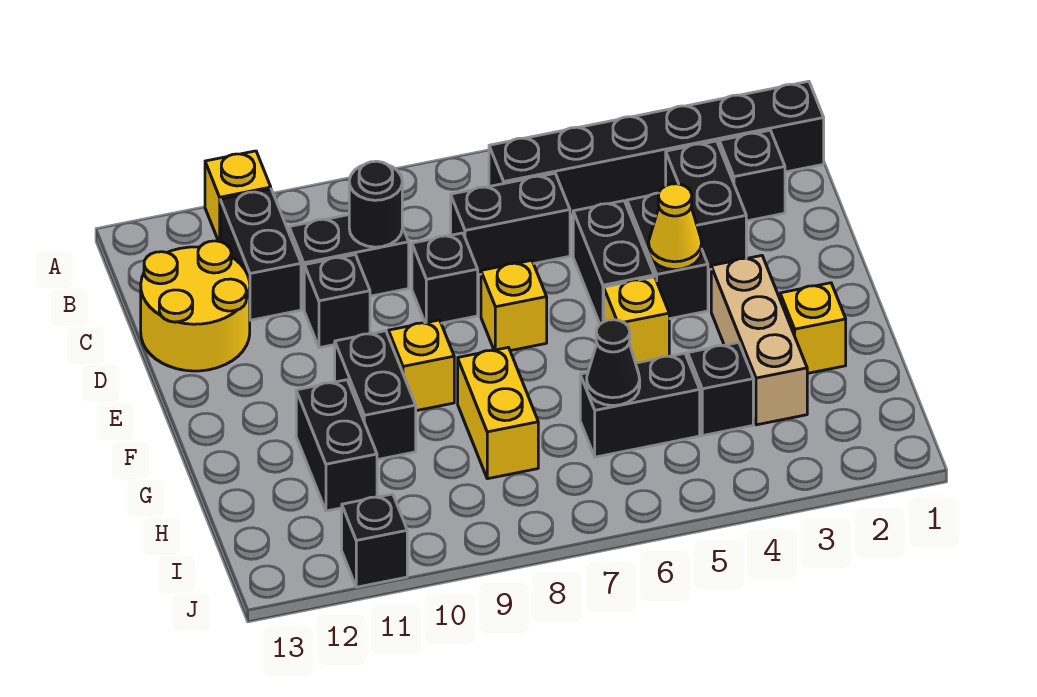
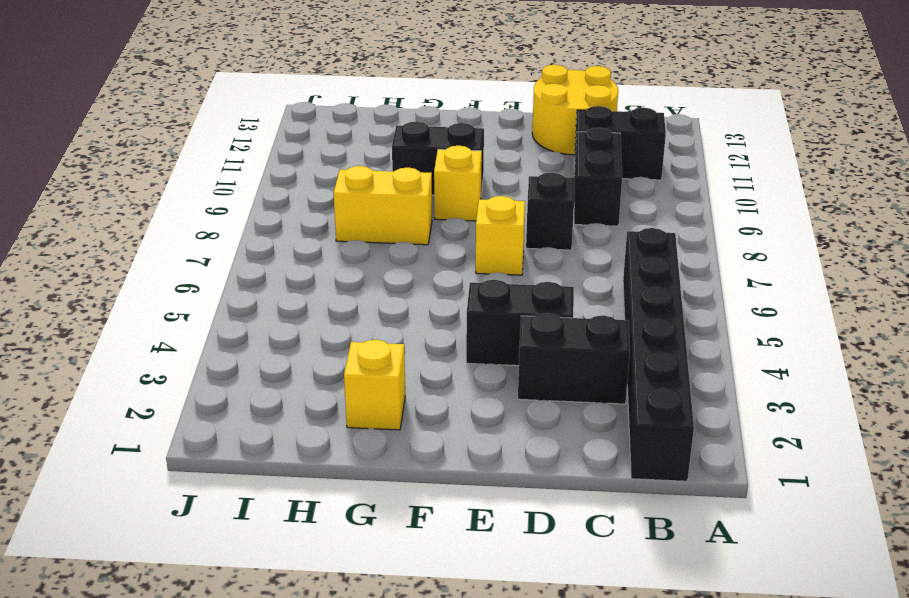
none -> yellow brick A11 level 1
none -> black brick C2 level 1
none -> black brick C6:C7 level 1

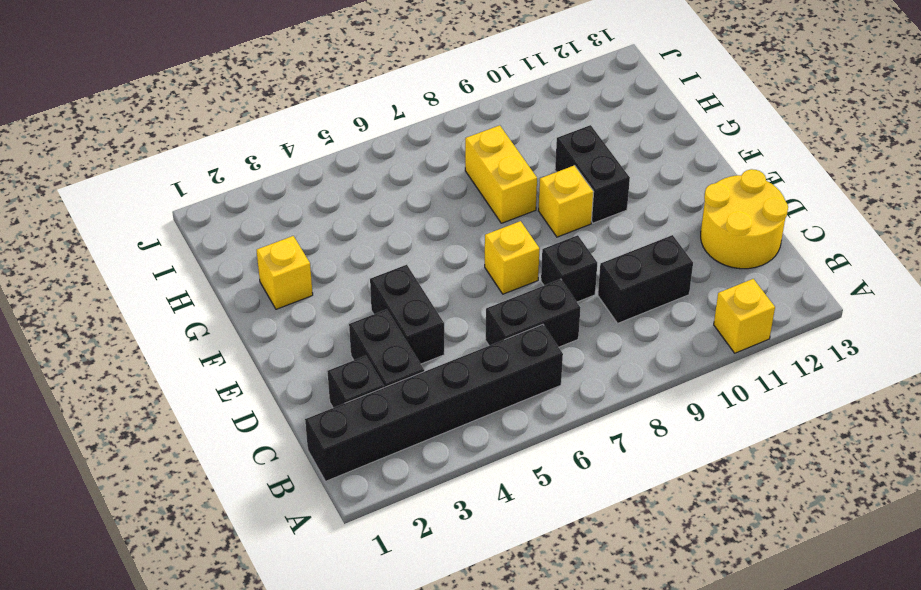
none -> black brick B11:C11 level 1
none -> black brick D5:E5 level 1
none -> black brick D10 level 1

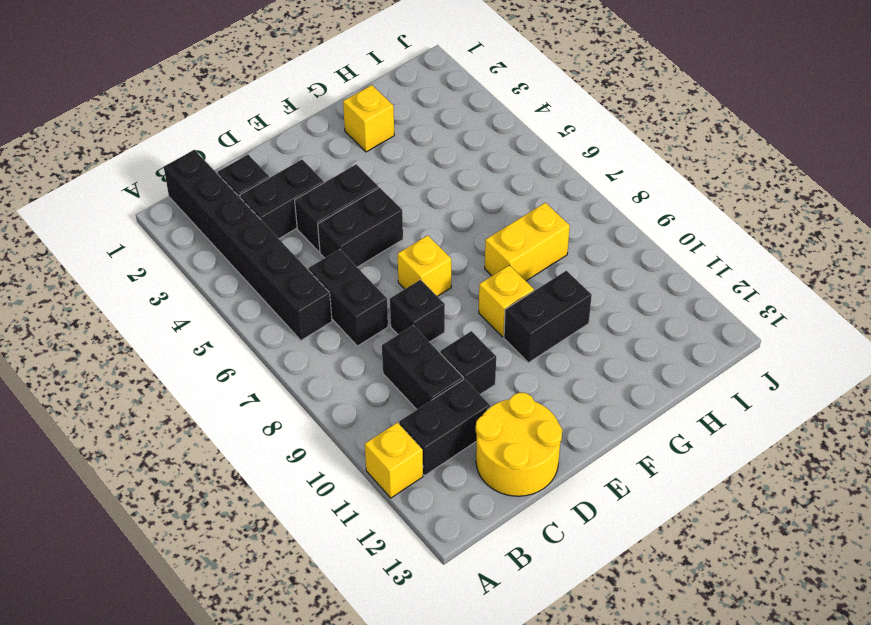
none -> tan brick F3:H3 level 1
none -> yellow brick F5 level 1
none -> black brick G11:H11 level 1

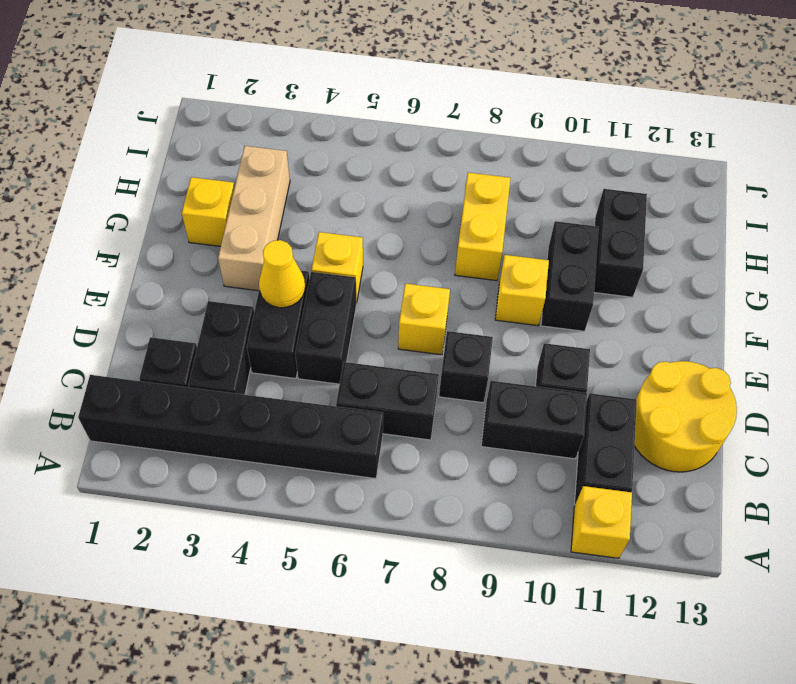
none -> black brick H4 level 1
none -> black brick H5:H6 level 1
none -> black brick J11 level 1

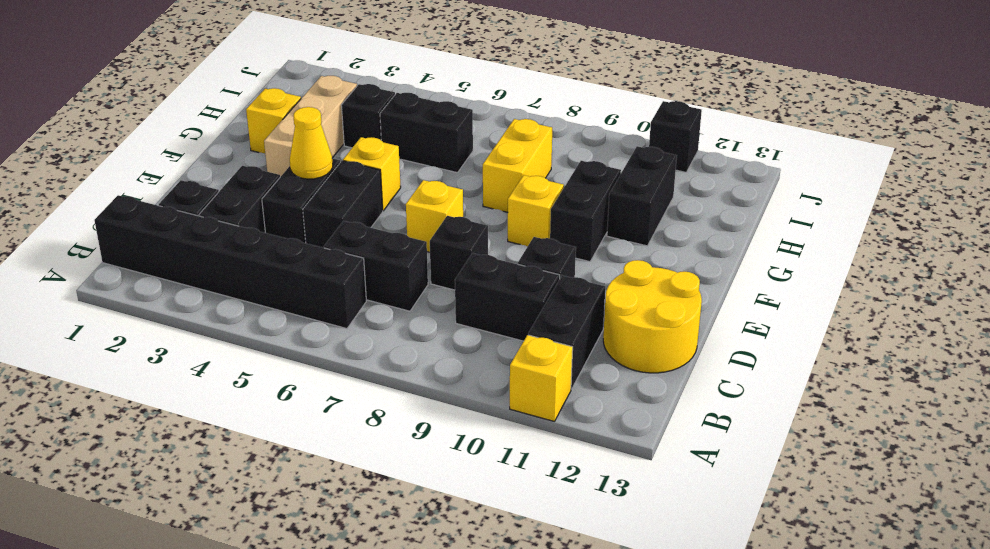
none -> black round brick C9 level 2
none -> black cone H6 level 2

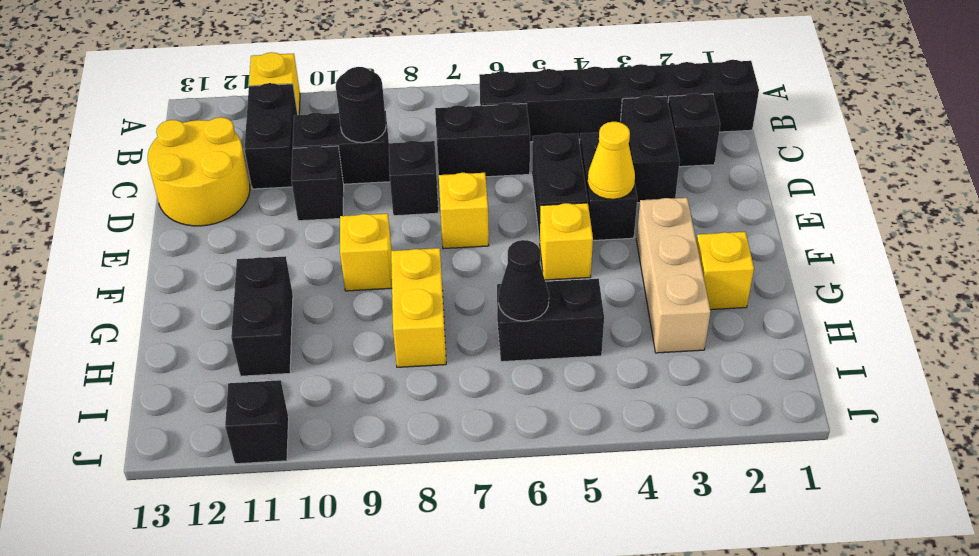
none -> black brick F10:G10 level 1
none -> black brick H4 level 1

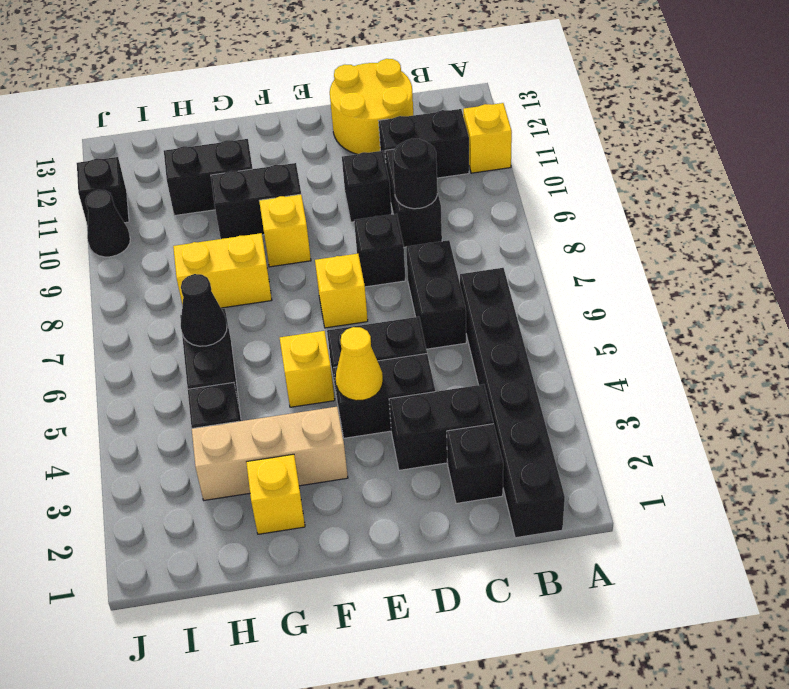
black cone J10 level 1 -> none

